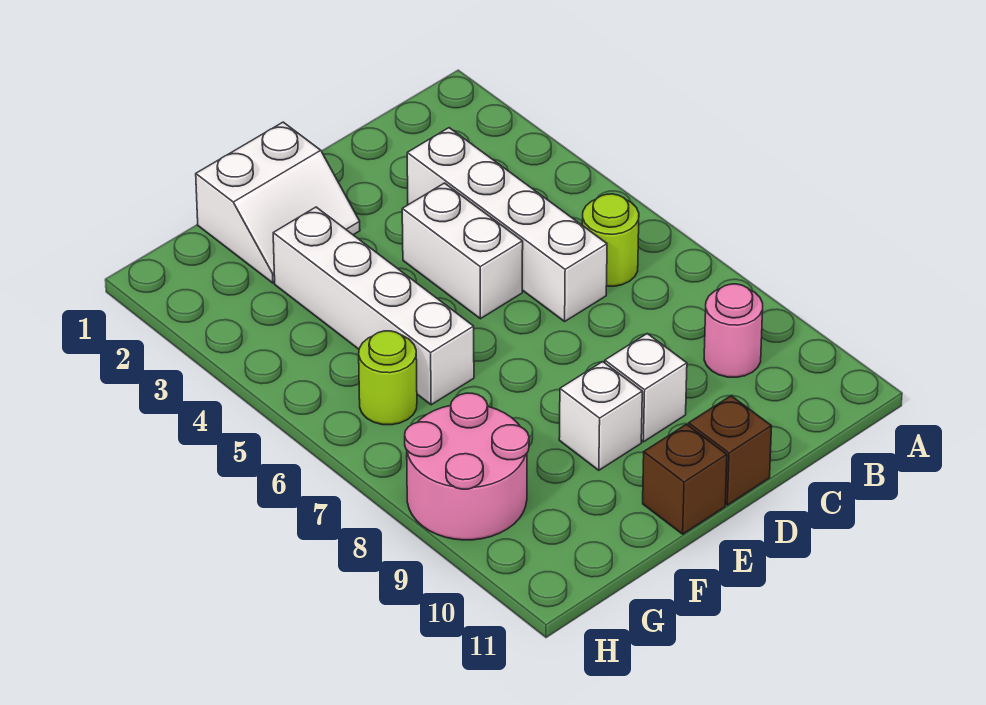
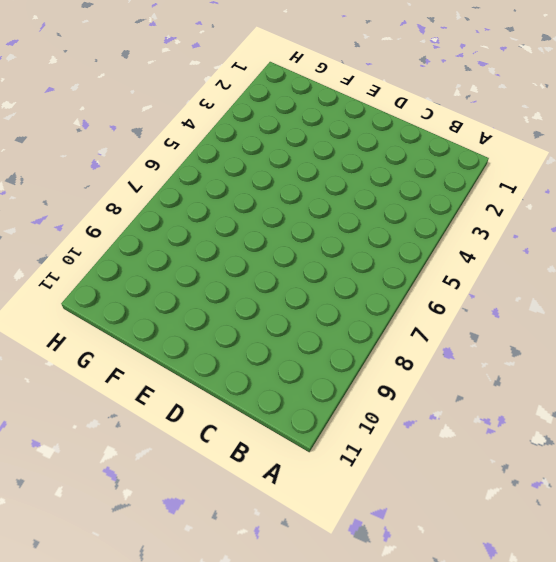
none -> lime round brick B6 level 1
none -> pink round brick B9 level 1
none -> white brick C3:C6 level 1

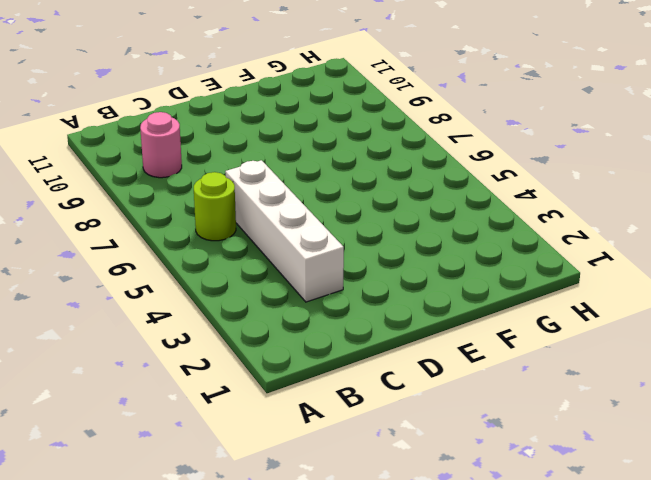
none -> white brick D4:D5 level 1
none -> white brick D9 level 1
none -> brown brick D11 level 1

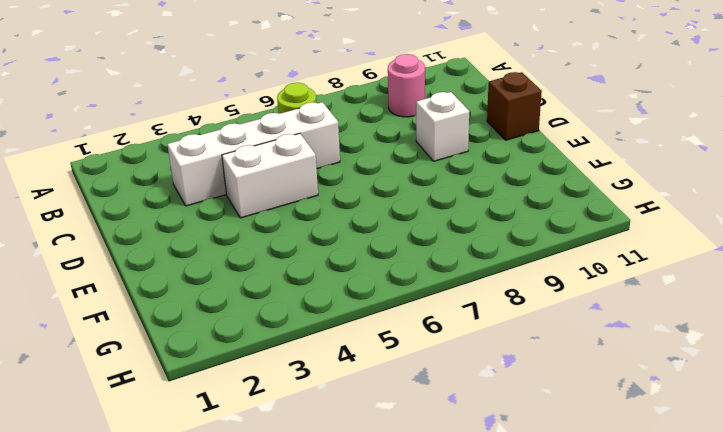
none -> white slope E1:F2 level 1 top 1
none -> white brick E9 level 1
none -> brown brick E11 level 1

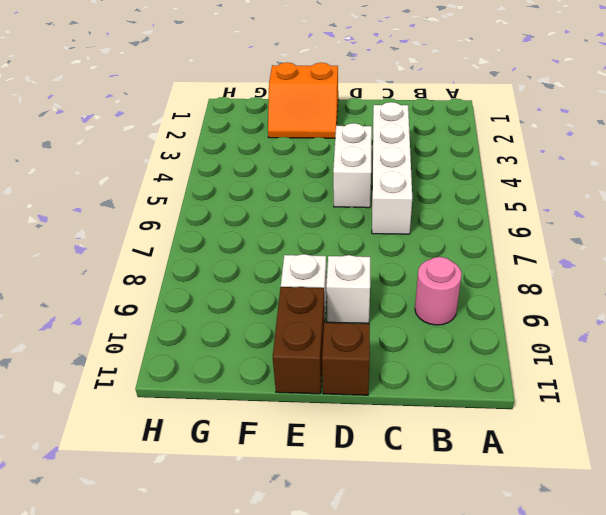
orange slope E1:F2 level 1 top 1 -> white slope E1:F2 level 1 top 1
brown brick E10:E11 level 1 -> brown brick E11 level 1
none -> lime round brick B6 level 1
none -> white brick F3:F6 level 1
none -> lime round brick G6 level 1

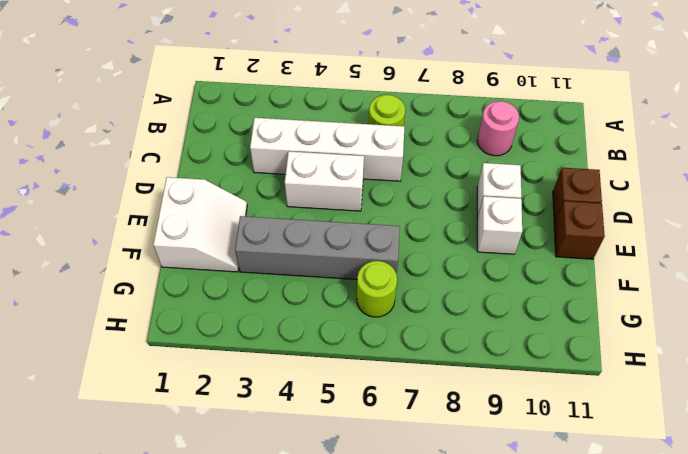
grey brick F3:F6 level 1 -> white brick F3:F6 level 1
none -> pink round brick G8:H9 level 1

